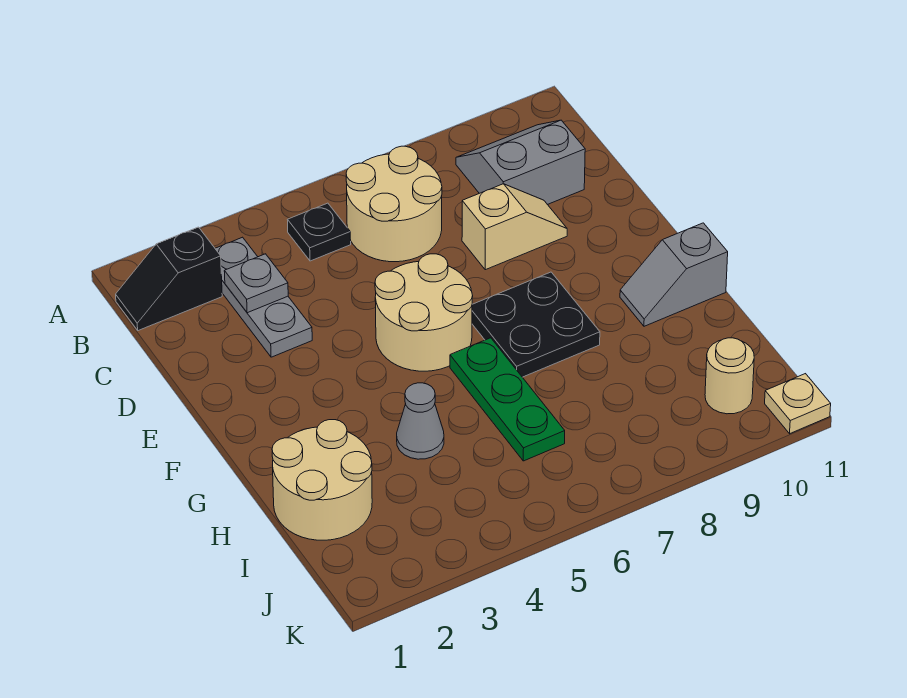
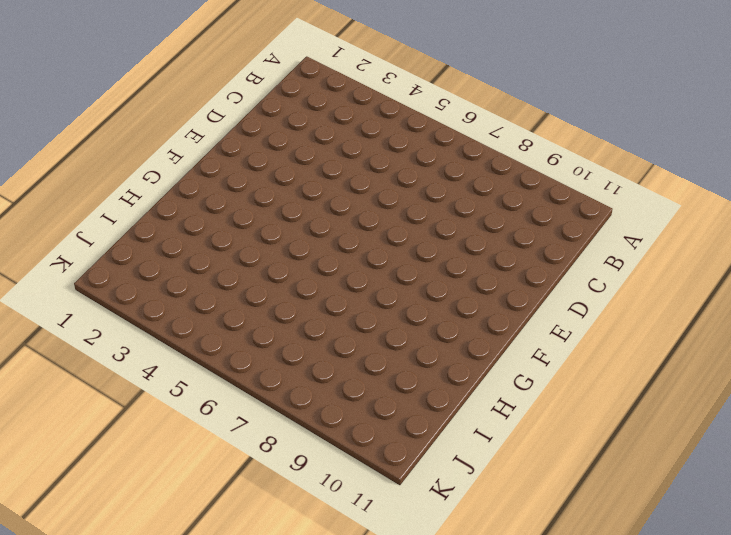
none -> black slope B1:B2 level 1 top 2
none -> grey plate B3:D3 level 1
none -> black plate B5 level 1

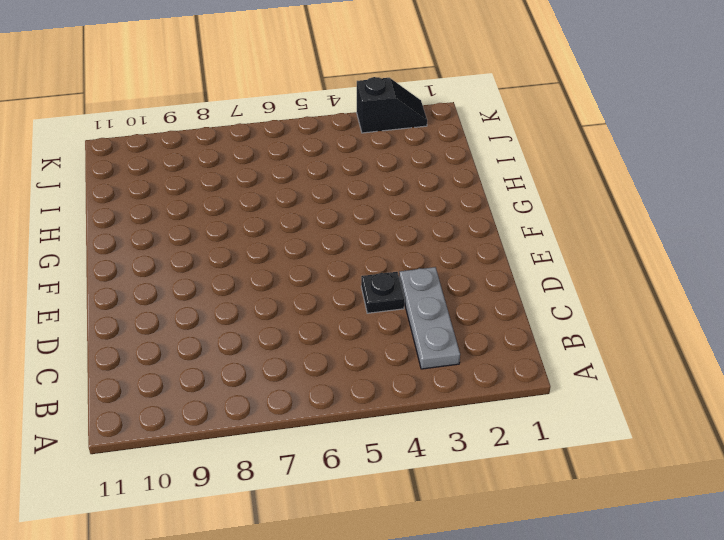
black plate D4 level 1 -> black plate B5 level 1
black slope K2:K3 level 1 top 3 -> black slope B1:B2 level 1 top 2
none -> tan round brick B6:C7 level 1
none -> grey slope B9:C10 level 1 top C
none -> tan slope D8:D9 level 1 top 8

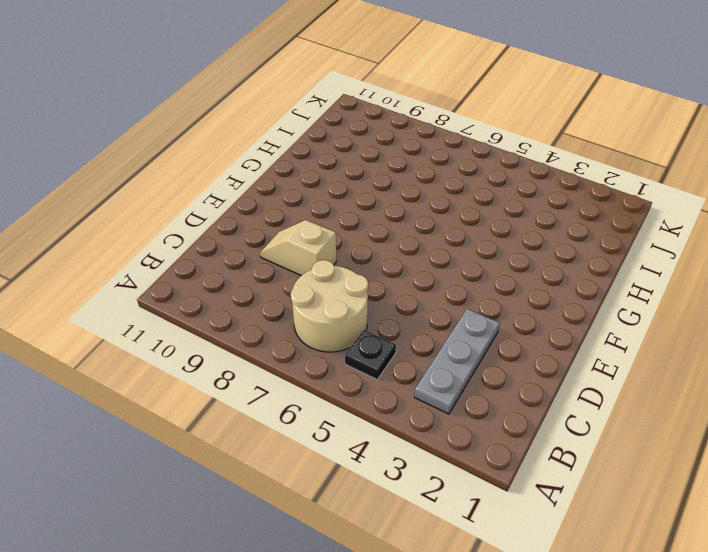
none -> black slope B1:B2 level 1 top 2
none -> grey slope B9:C10 level 1 top C
none -> tan round brick E5:F6 level 1

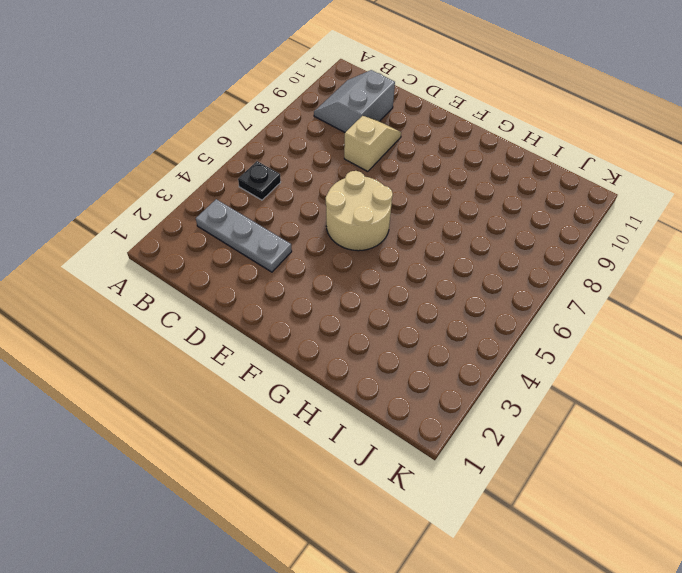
none -> black slope B1:B2 level 1 top 2
none -> tan round brick B6:C7 level 1
none -> black plate F7:G8 level 1

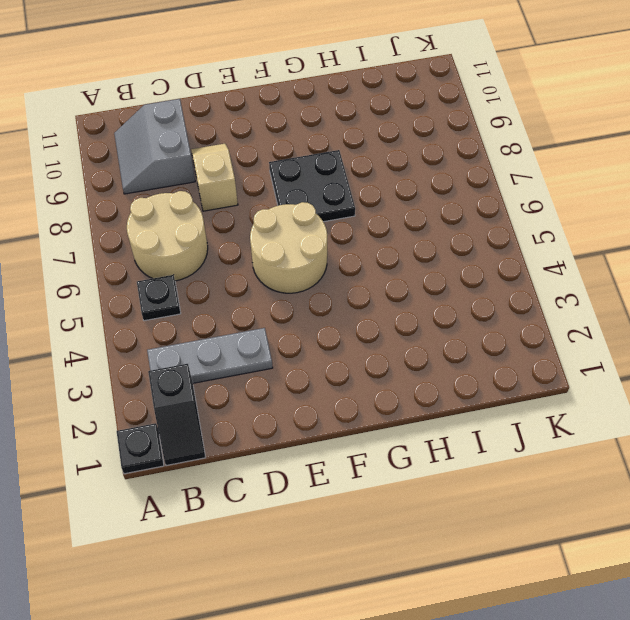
black plate A1 level 1 -> none
none -> green plate G6:I6 level 1
none -> grey slope G10:G11 level 1 top 11
none -> tan round brick H1:I2 level 1

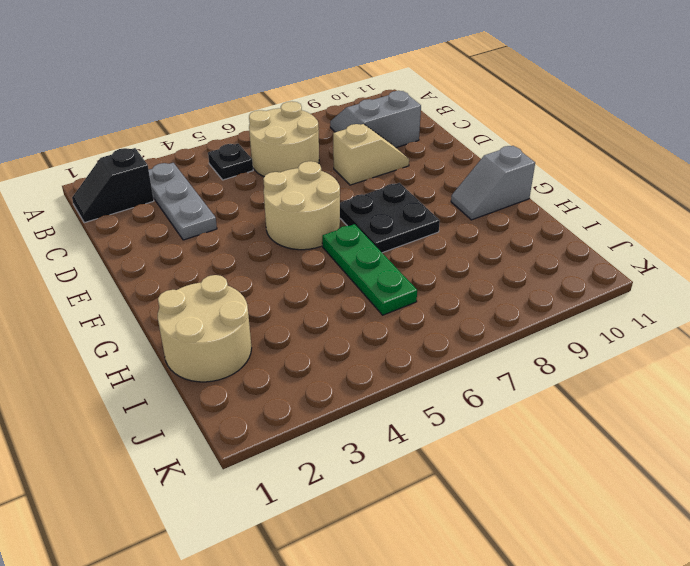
none -> grey cone H4 level 1
none -> tan round brick J10 level 1
none -> tan plate K11 level 1

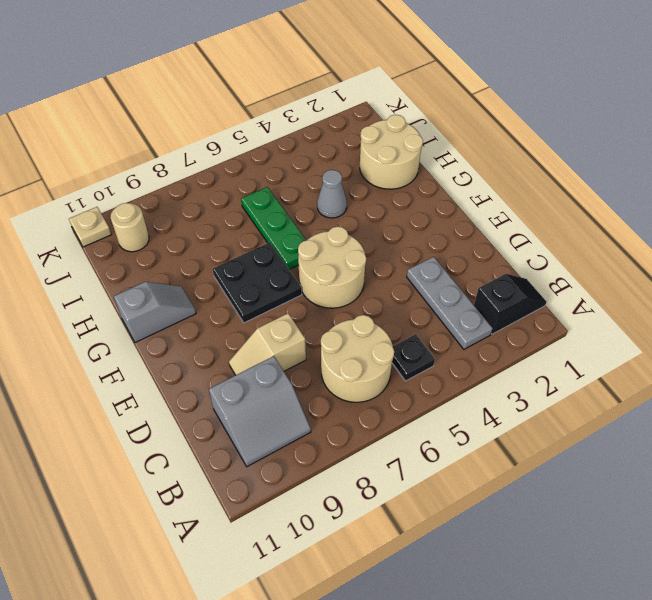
none -> grey plate C3 level 2

